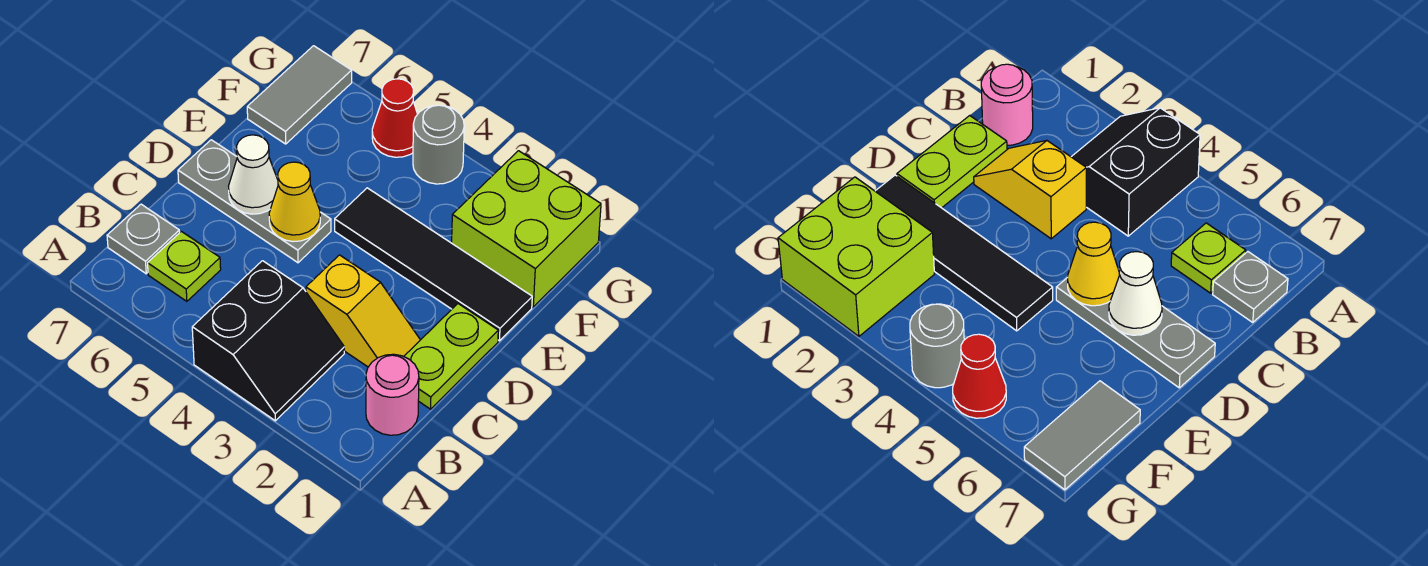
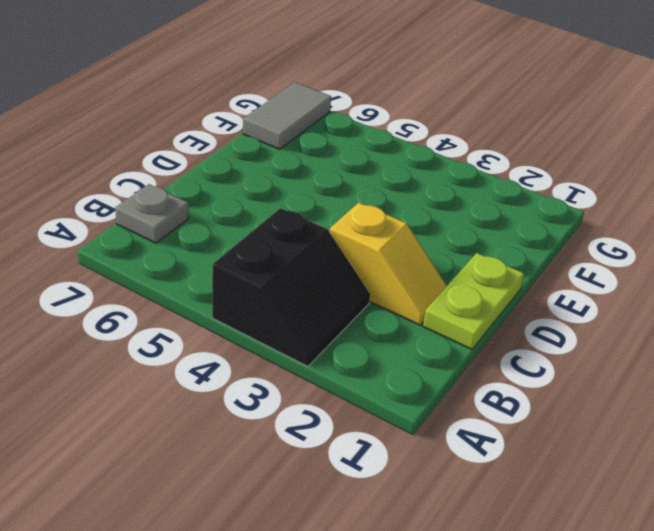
none -> pink round brick B1 level 1
none -> lime plate B6 level 1
none -> grey plate D5:D7 level 1

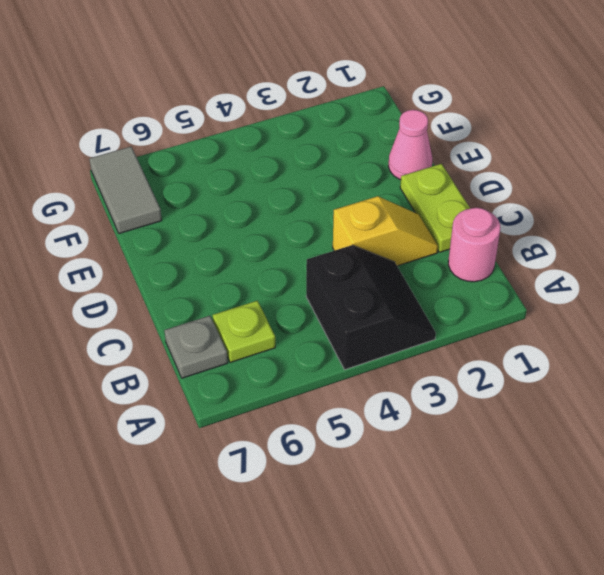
pink cone E1 level 1 -> black tile E1:E4 level 1
none -> grey plate D5:D7 level 1
none -> lime brick F1:G2 level 1
none -> grey round brick G4 level 1

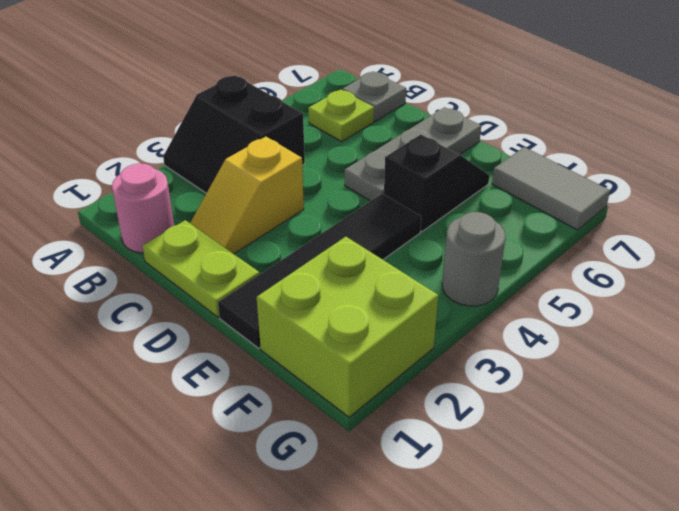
black slope E5:E6 level 1 top 5 -> none
none -> red cone G5 level 1
none -> yellow cone D5 level 2
none -> white cone D6 level 2

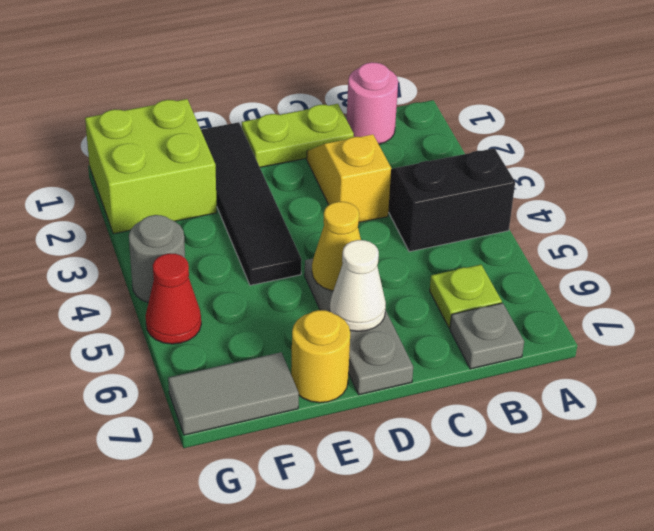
yellow round brick E7 level 1 -> none

